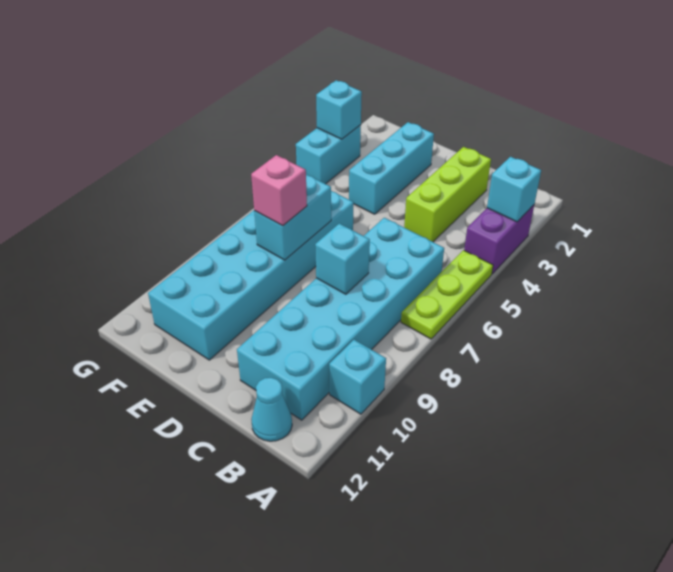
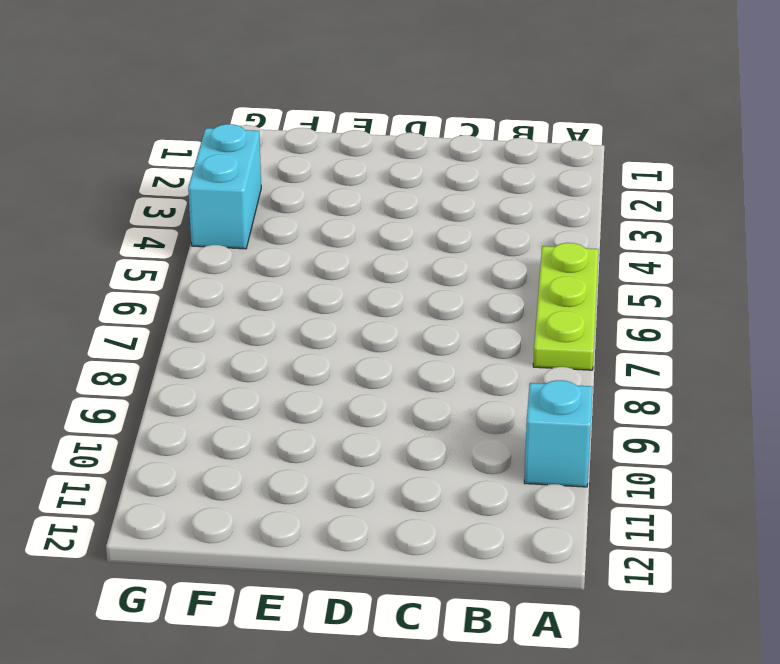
none -> purple brick A3:A4 level 1
none -> cyan brick B6:C11 level 1
none -> cyan cone B12 level 1

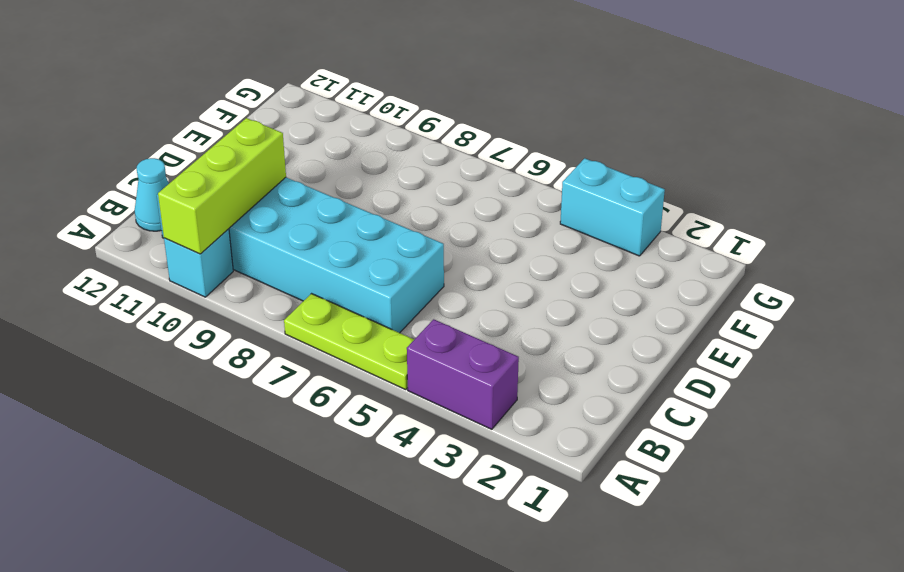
lime brick A10:C10 level 2 -> lime brick C2:C4 level 1
none -> cyan brick E2:E4 level 1
none -> cyan brick E6:F11 level 1
none -> cyan brick A3 level 2

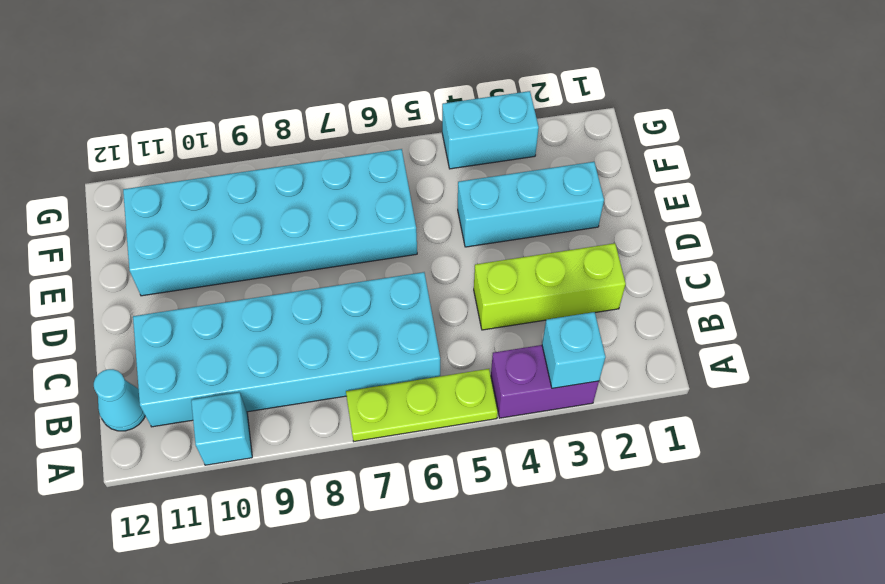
none -> cyan brick C8 level 2
none -> cyan brick E7:E8 level 2
none -> cyan brick G3 level 2

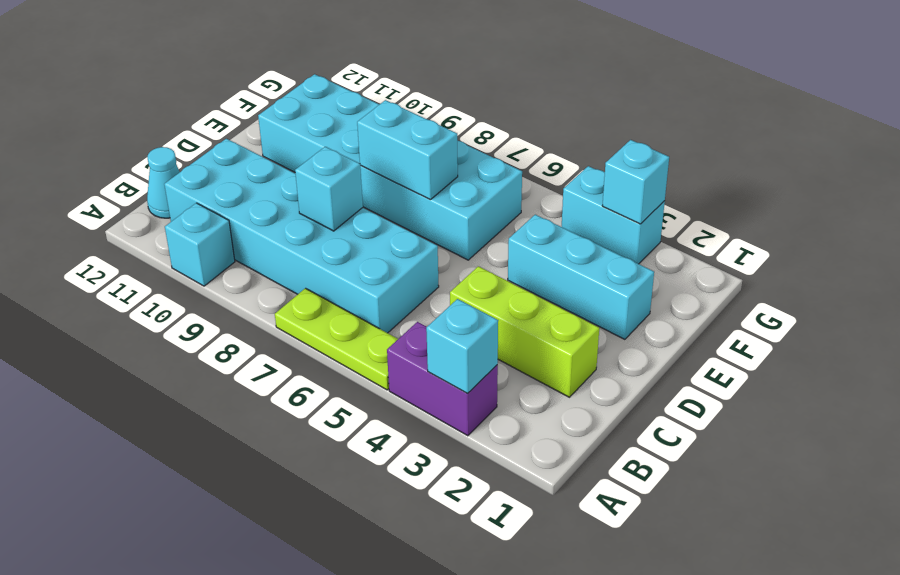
none -> pink brick E8 level 3

